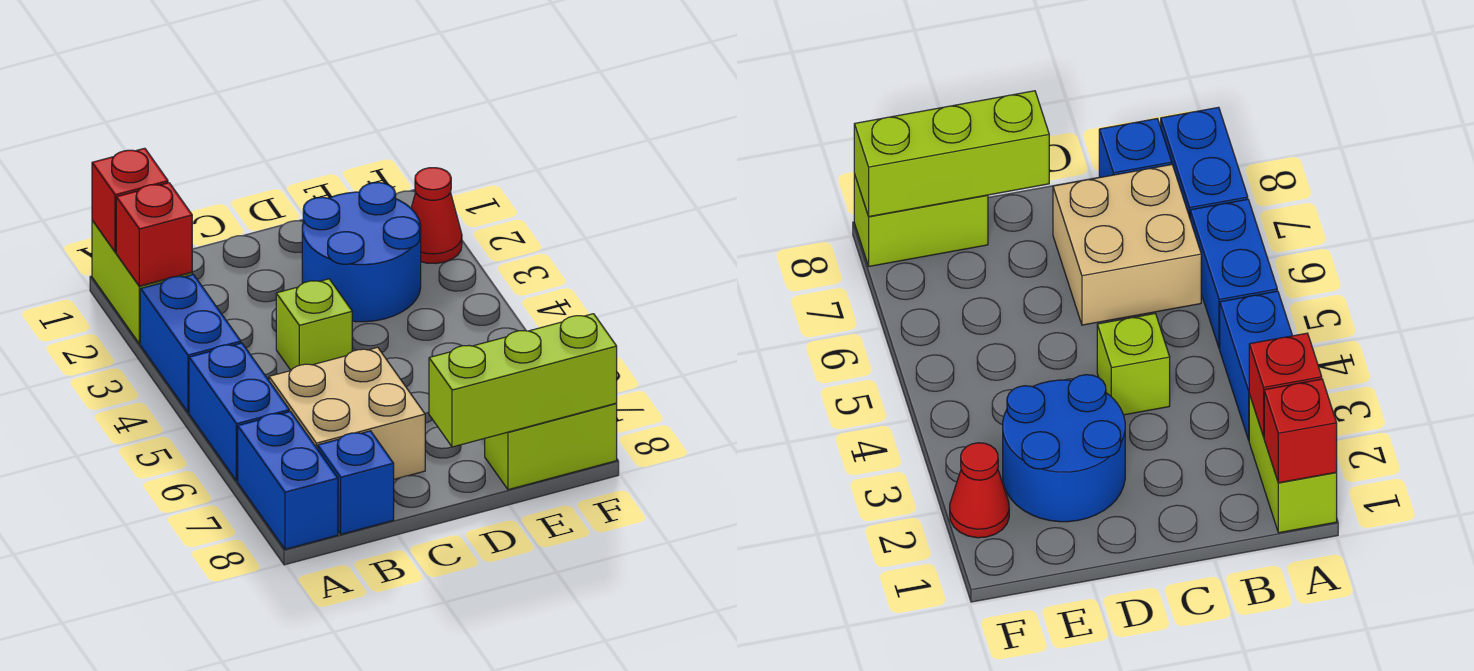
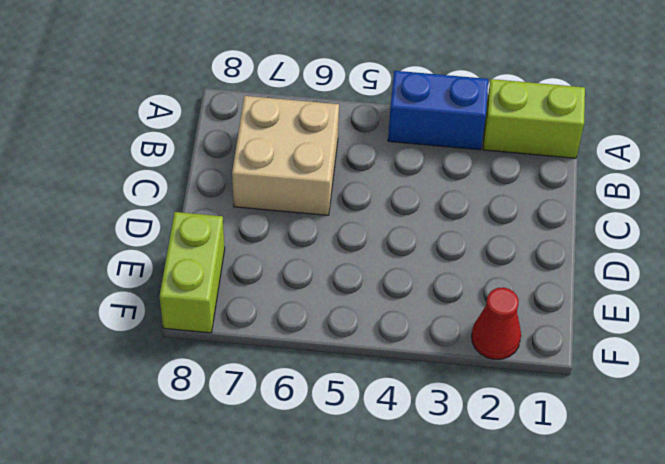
none -> blue brick A5:A6 level 1
none -> blue brick A7:A8 level 1
none -> blue brick B8 level 1

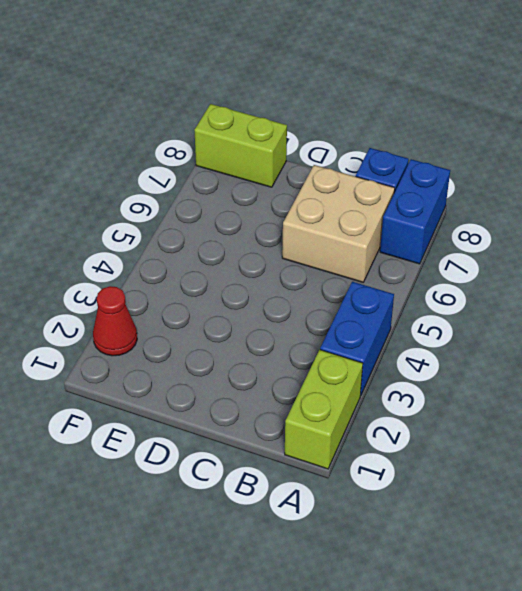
none -> blue brick A5:A6 level 1
none -> lime brick C4 level 1
none -> blue round brick D2:E3 level 1

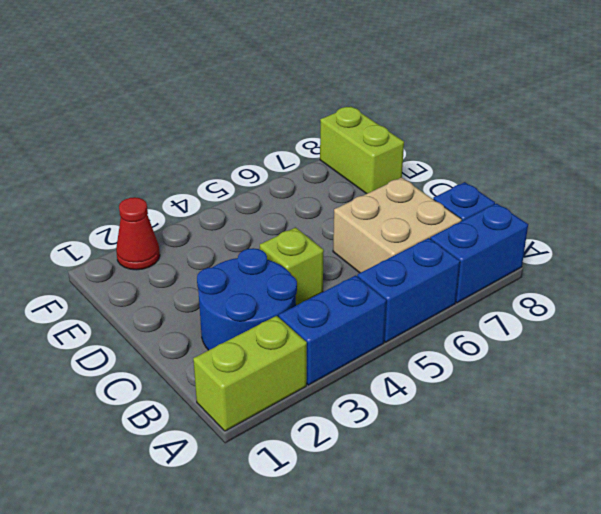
blue round brick B2:C3 level 1 -> blue round brick D2:E3 level 1
none -> red brick A1 level 2
none -> red brick A2 level 2
none -> lime brick D8:F8 level 2

